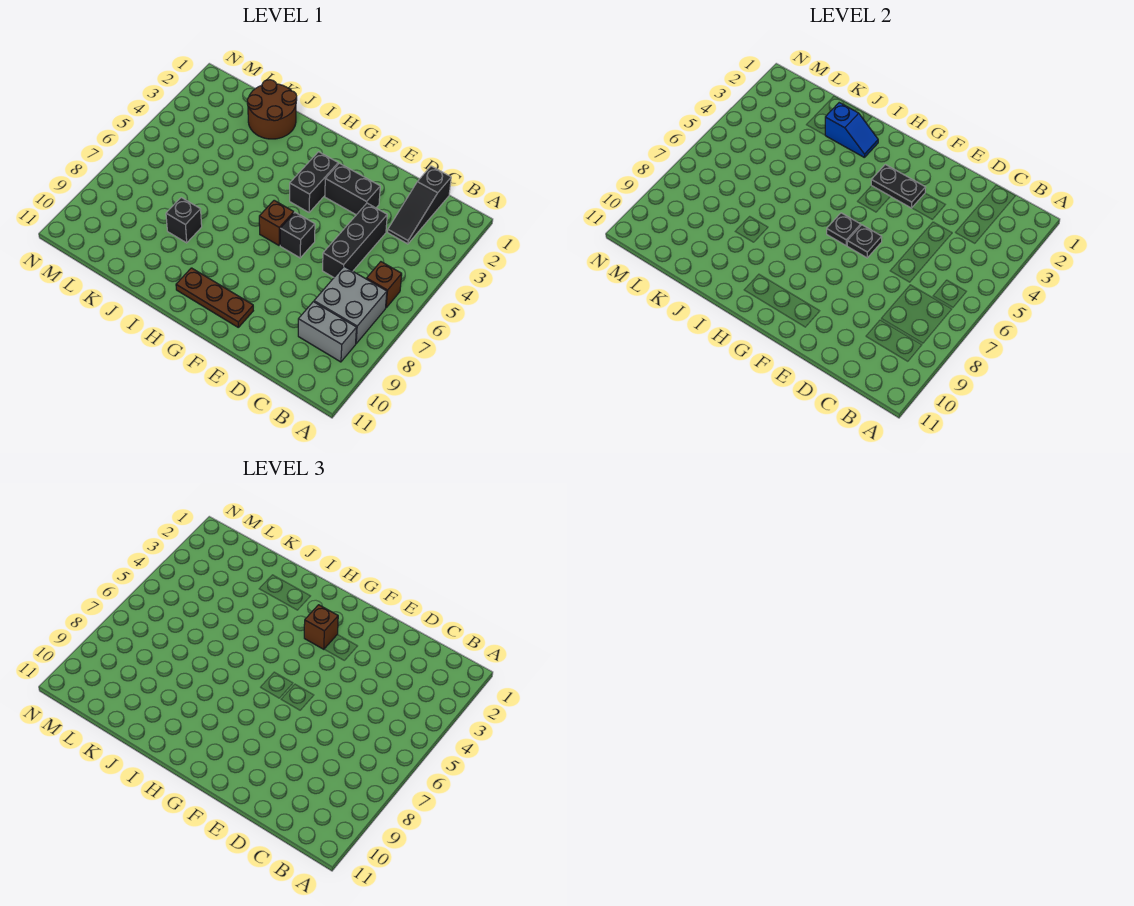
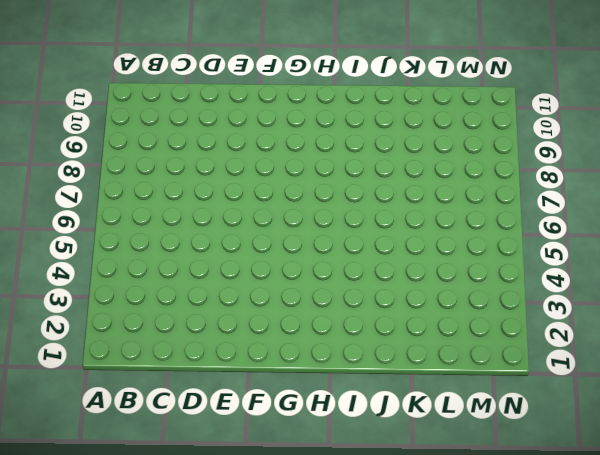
none -> brown brick B6 level 1
none -> grey brick B7:C8 level 1
none -> grey brick B9:C9 level 1

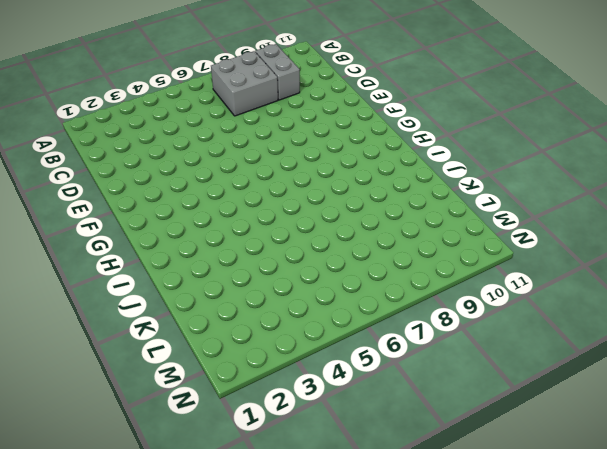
none -> brown brick B6 level 1
none -> black slope C1:C3 level 1 top 1
none -> black brick D4:D6 level 1

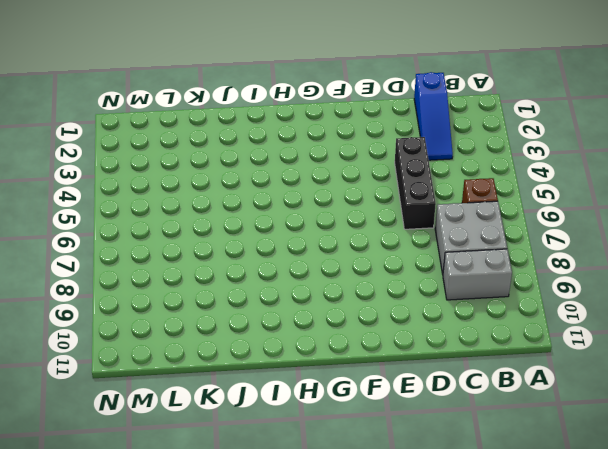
blue slope C1:C3 level 1 top 1 -> black slope C1:C3 level 1 top 1
none -> black brick E3:F3 level 1
none -> black brick F6 level 1
none -> brown plate F10:H10 level 1

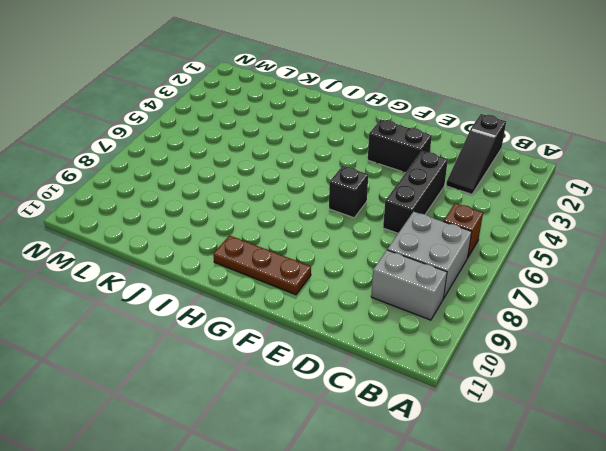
none -> black brick G3:G4 level 1
none -> brown brick G6 level 1
none -> brown round brick J1:K2 level 1

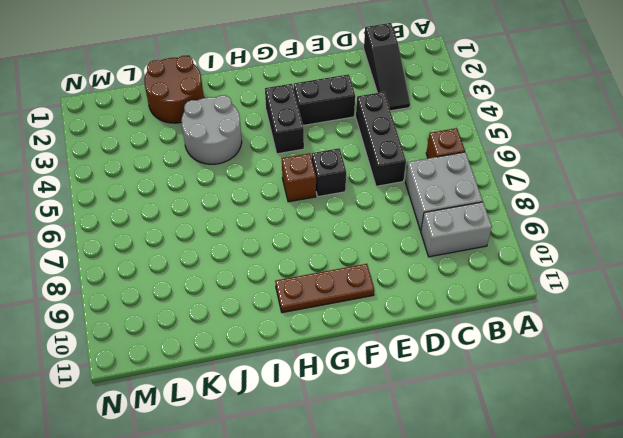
grey round brick I3:J4 level 1 -> none
none -> black brick J8 level 1
none -> black plate F3:G3 level 2
none -> black plate F6 level 2

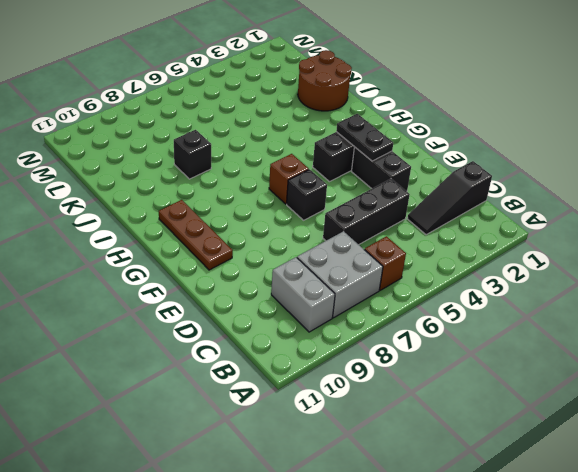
none -> black plate F6 level 2
none -> black plate G6 level 2
none -> blue slope I2:J2 level 2 top J

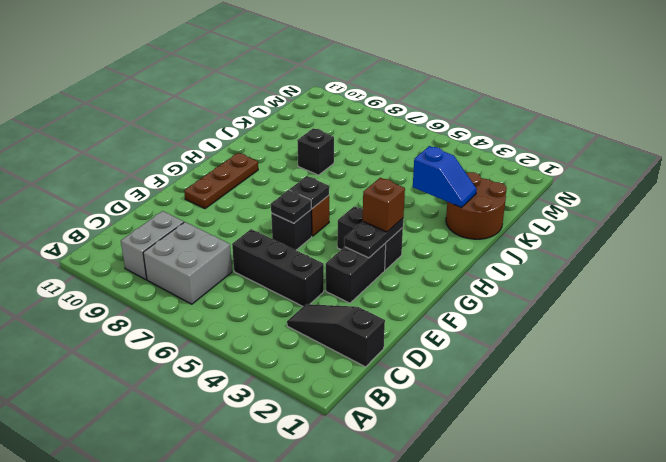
blue slope J2:J3 level 2 top 3 -> blue slope I2:J2 level 2 top J
none -> brown brick B6 level 1

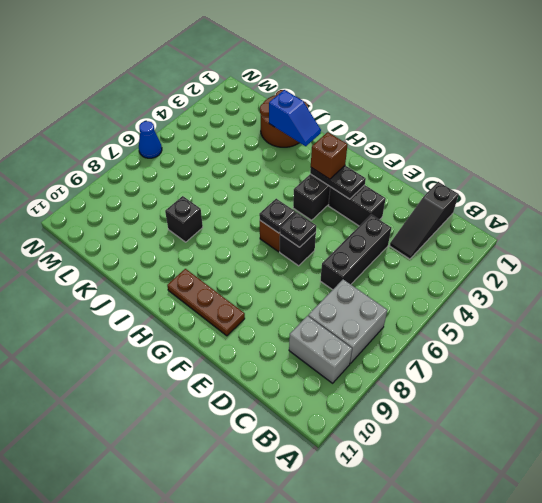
blue cone N6 level 1 -> none
none -> brown brick B6 level 1

